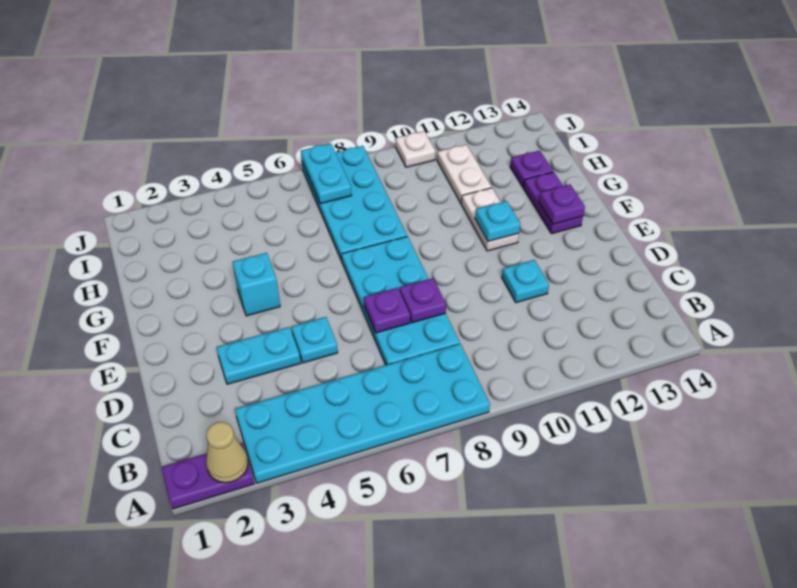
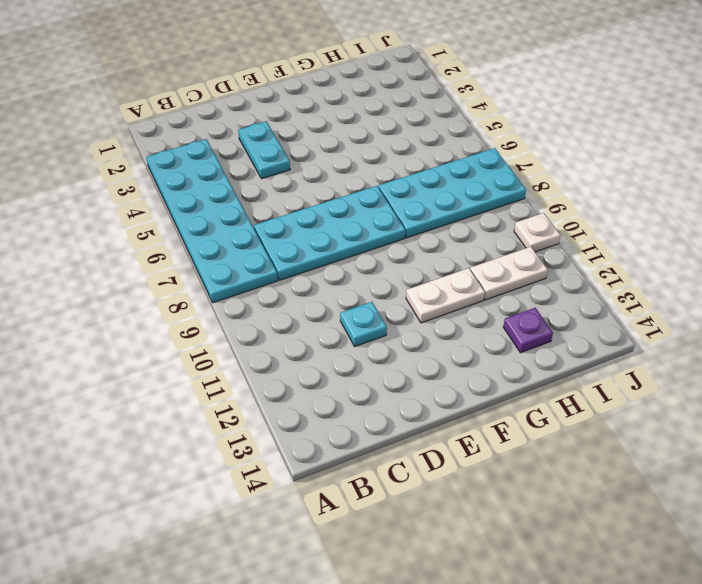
none -> purple plate A1:A2 level 1
none -> cyan plate D5 level 1
none -> cyan brick F4 level 1

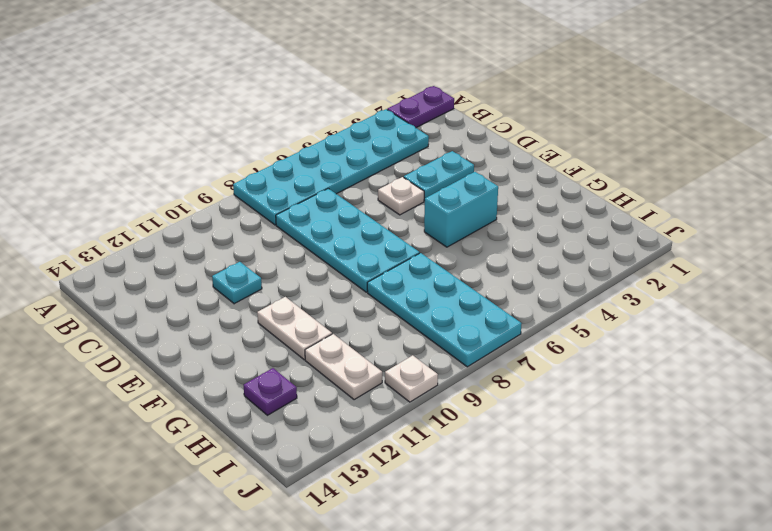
white plate D5 level 1 -> cyan plate D5 level 1
cyan brick F4:F5 level 1 -> cyan brick F4 level 1
none -> purple plate F13:G13 level 1
none -> tan cone A2 level 2
none -> purple plate D7 level 2

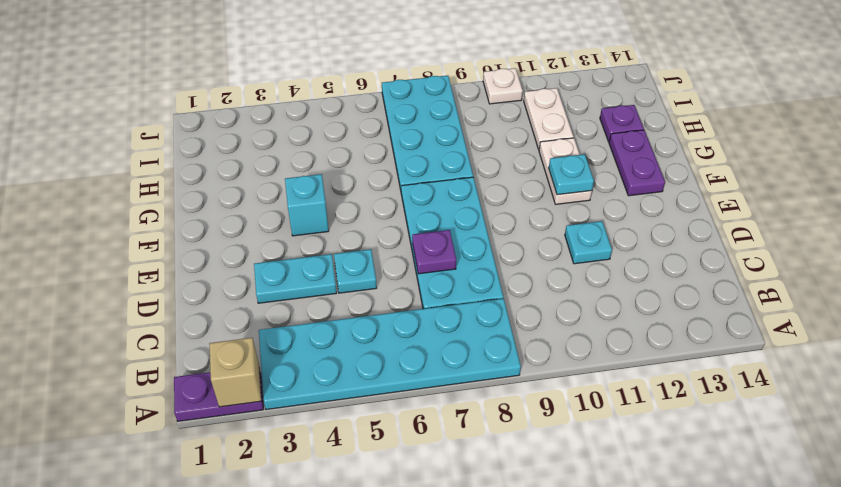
tan brick A2 level 2 -> tan cone A2 level 2
none -> purple plate D8 level 2
none -> purple plate F13 level 2
none -> cyan plate I7:J7 level 2

